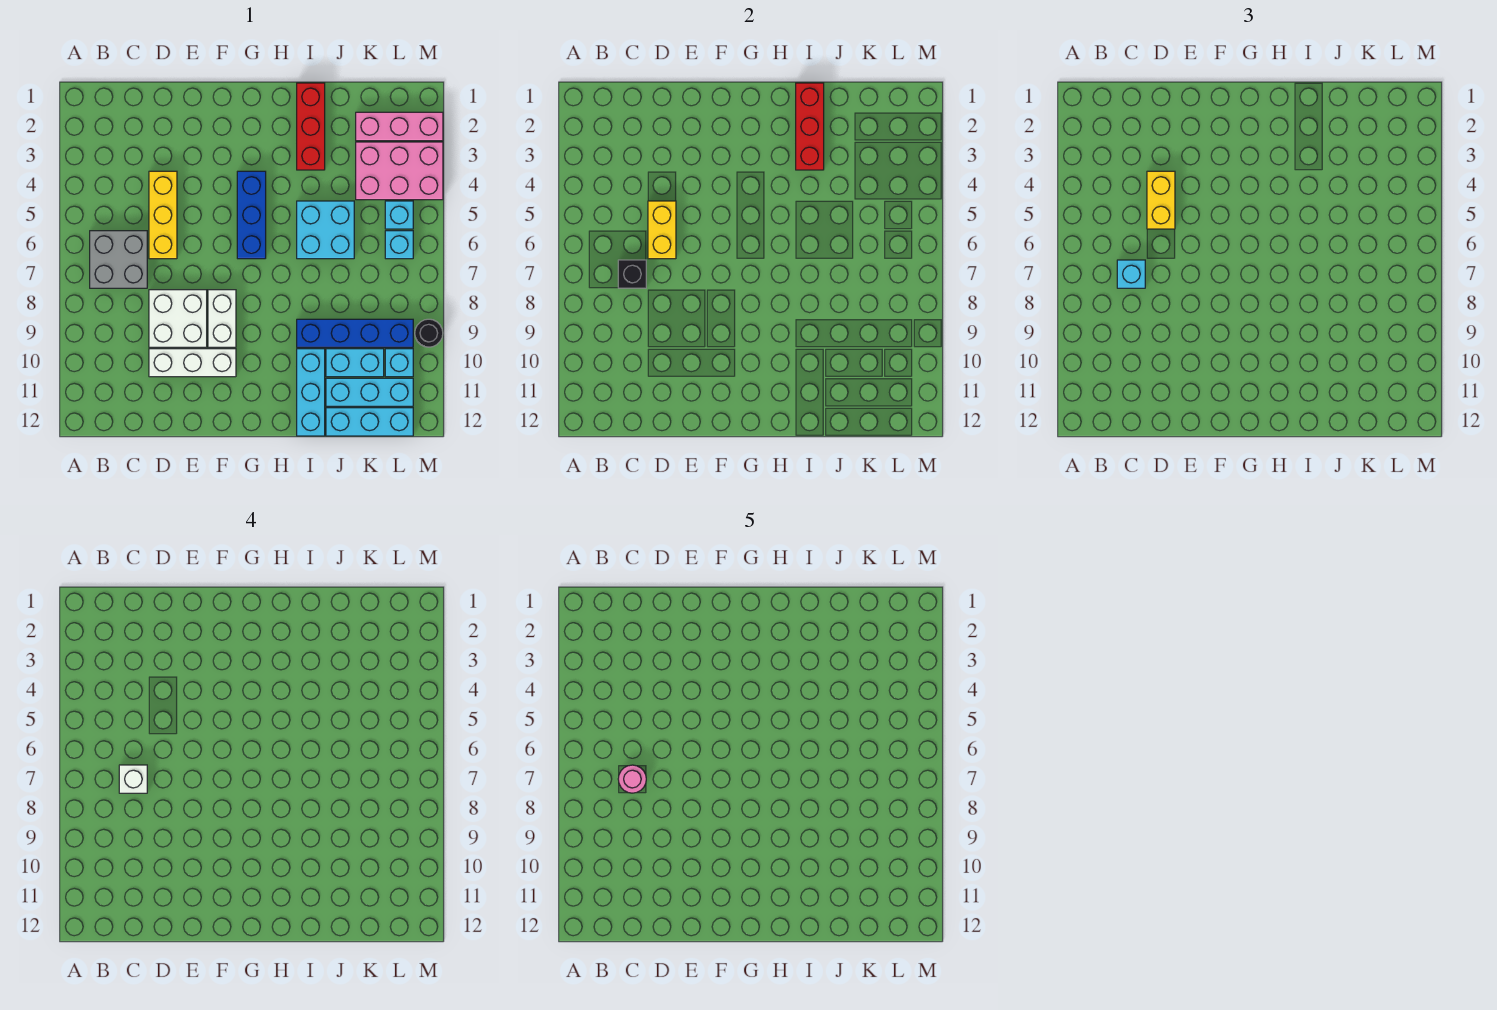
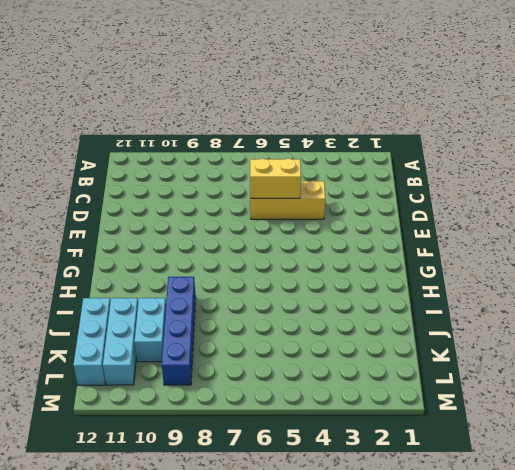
none -> grey brick B6:C7 level 1
none -> white brick D8:E9 level 1
none -> white brick D10:F10 level 1

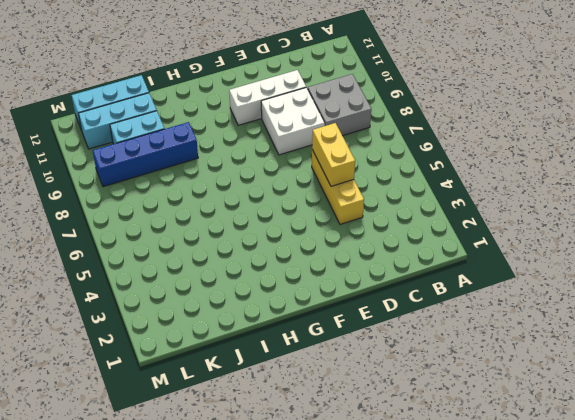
grey brick B8:C9 level 1 -> grey brick B6:C7 level 1
none -> white brick F8:F9 level 1
none -> blue brick G4:G6 level 1
none -> red brick I1:I3 level 1

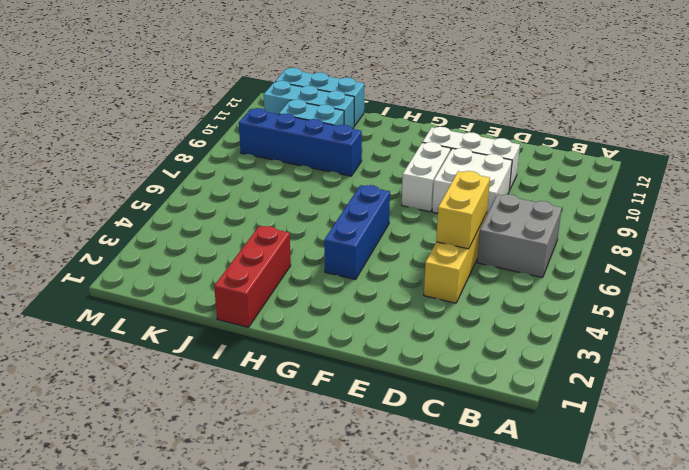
none -> cyan brick I5:J6 level 1
none -> cyan brick I10:I12 level 1
none -> pink brick K2:M2 level 1

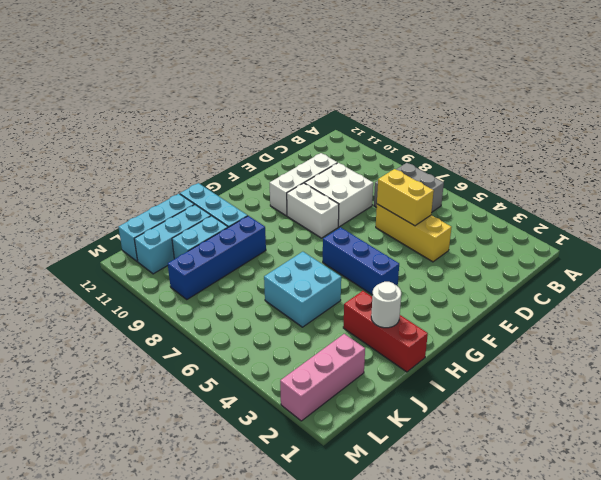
white round brick I2 level 2 -> red brick I1:I3 level 2
none -> pink brick K3:M4 level 1
none -> cyan brick L5 level 1
none -> cyan brick L6 level 1

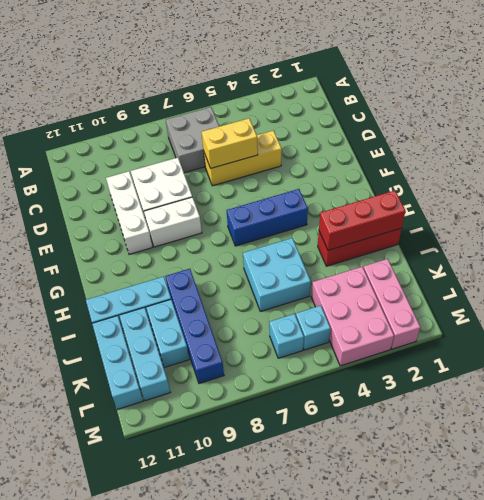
none -> cyan brick L10 level 1
none -> black round brick M9 level 1
none -> black brick C7 level 2

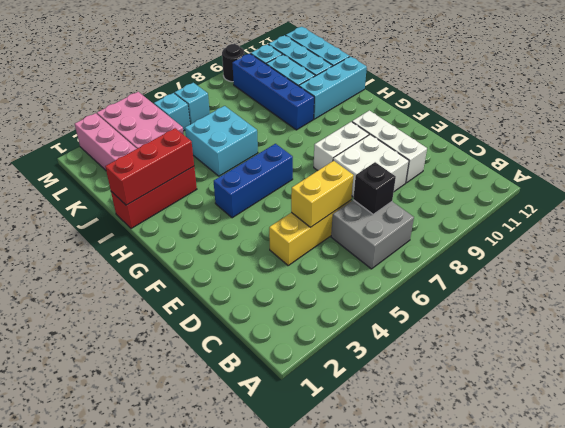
none -> cyan brick C7 level 3
none -> yellow brick D4:D5 level 3
none -> white brick C7 level 4

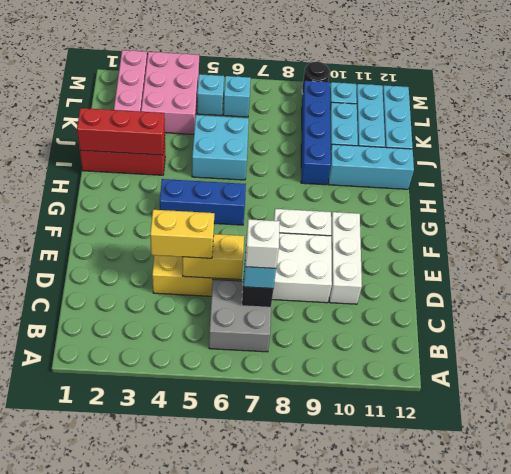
none -> pink round brick C7 level 5

